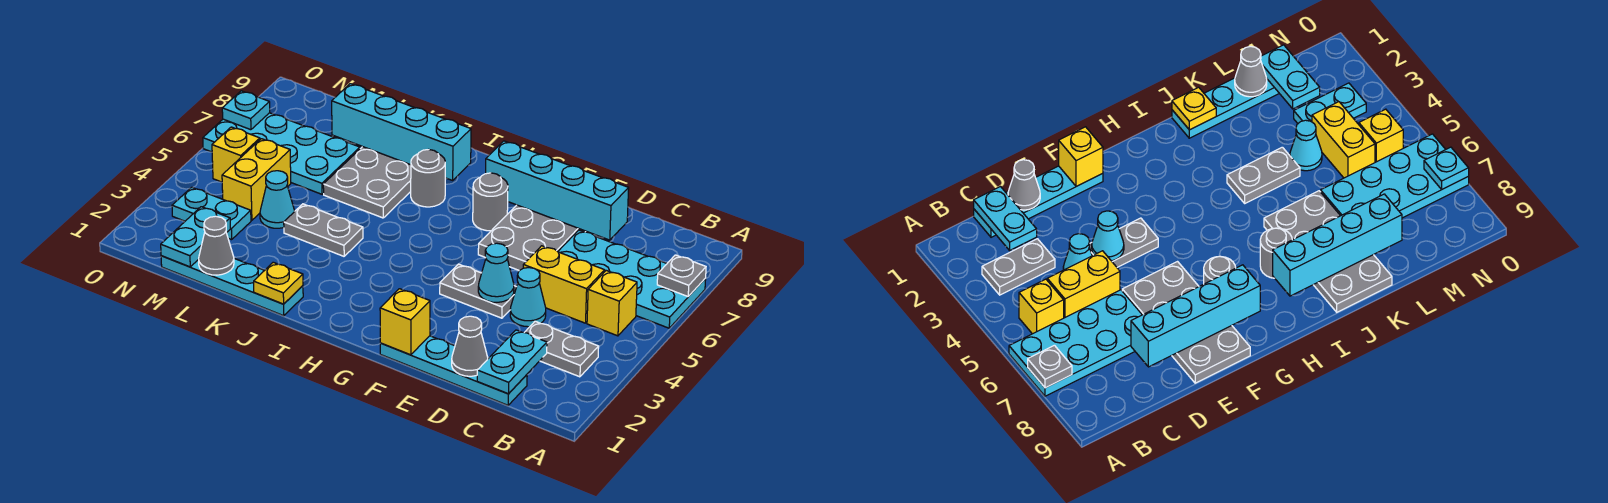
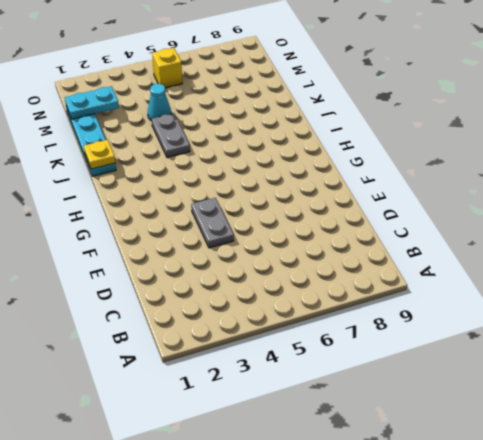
none -> cyan plate A6:D7 level 1
none -> grey plate B3:C3 level 1
none -> yellow brick B5 level 1

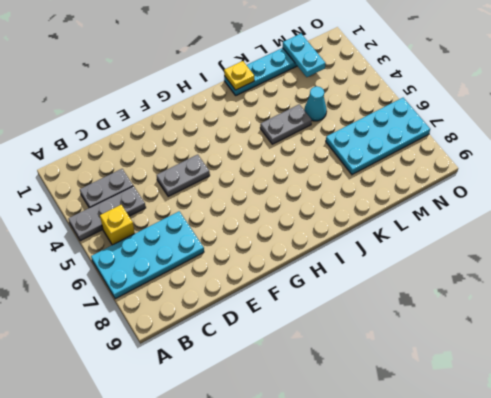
grey plate A4:C4 level 1 -> none
none -> cyan plate C1:F1 level 1
none -> yellow brick C5:D5 level 1
none -> cyan cone D4 level 1

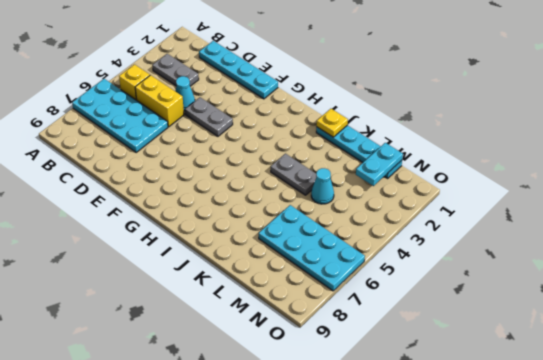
none -> grey plate E6:F9 level 1
none -> grey round brick G7 level 1
none -> grey round brick I7 level 1

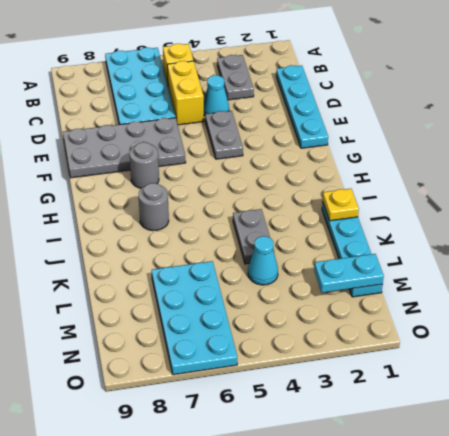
none -> grey plate J6:K9 level 1
none -> cyan plate M3:N3 level 1
none -> yellow brick M4:M5 level 1

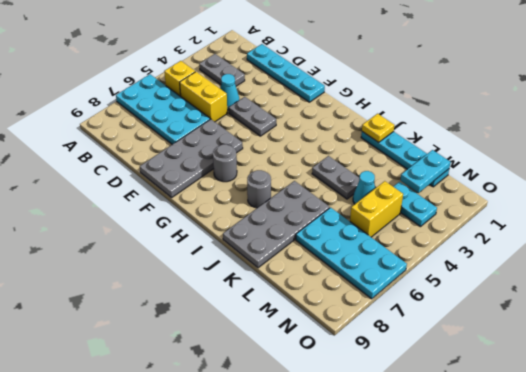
none -> yellow brick N5 level 1
none -> grey plate A7 level 2
none -> cyan plate C1:C2 level 2

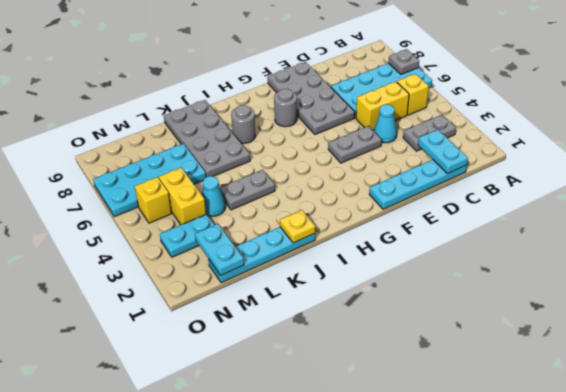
none -> grey cone D1 level 2
none -> cyan brick D8:G8 level 2
none -> cyan cone E4 level 2

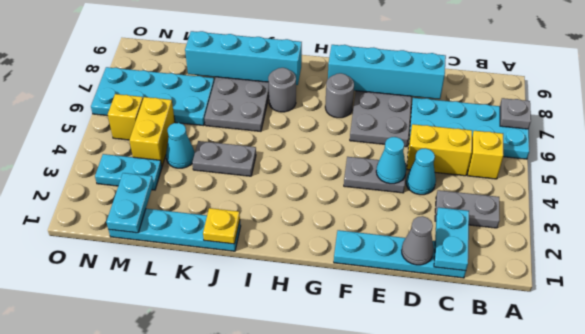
none -> yellow brick F1 level 2
none -> grey cone L1 level 2
none -> cyan plate O7 level 2

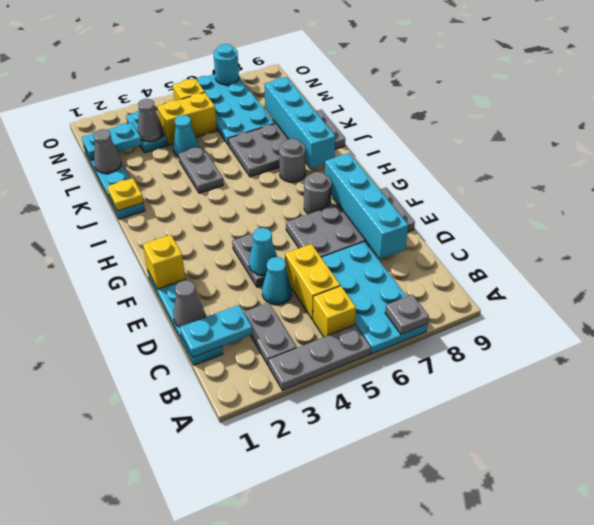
grey plate A3:A5 level 1 -> none
grey cone M3 level 2 -> none
cyan round brick O7 level 2 -> cyan plate O7 level 2

